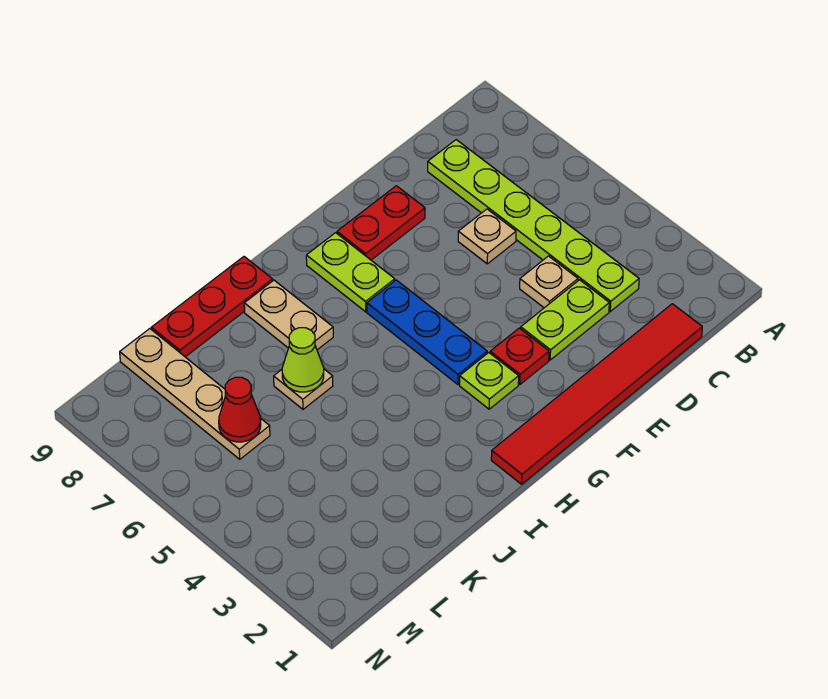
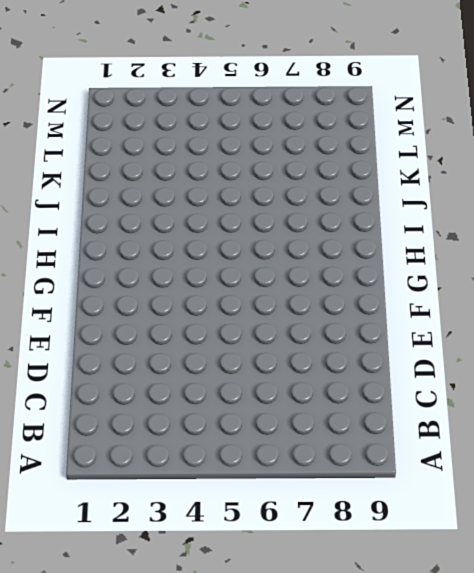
none -> red tile C1:H1 level 1
none -> lime plate C3:C8 level 1
none -> lime plate D3:E3 level 1

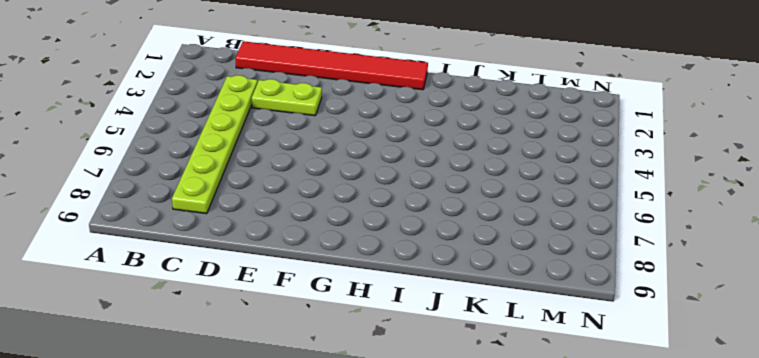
none -> tan plate D4 level 1
none -> tan plate D6 level 1
none -> red plate E8:F8 level 1

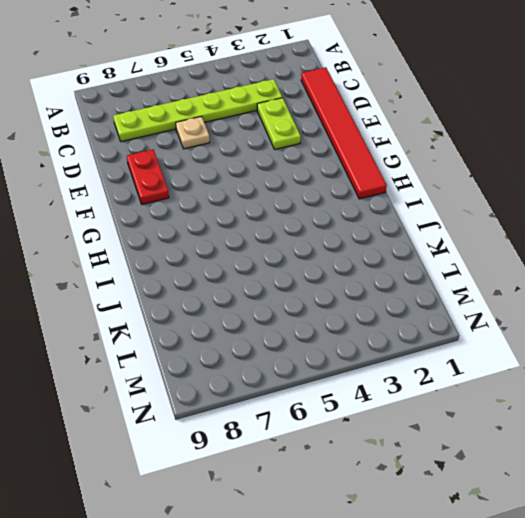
none -> tan plate D4 level 1
none -> red plate F3 level 1
none -> lime plate G3 level 1

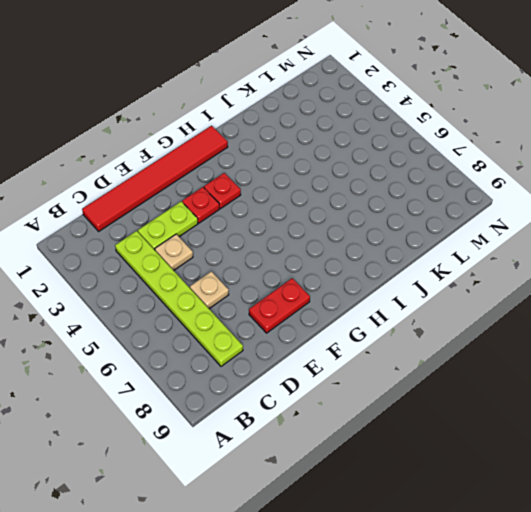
red plate G3 level 1 -> lime plate G3 level 1
none -> blue plate G4:G6 level 1
none -> lime plate G7:G8 level 1
none -> tan plate I7:I8 level 1

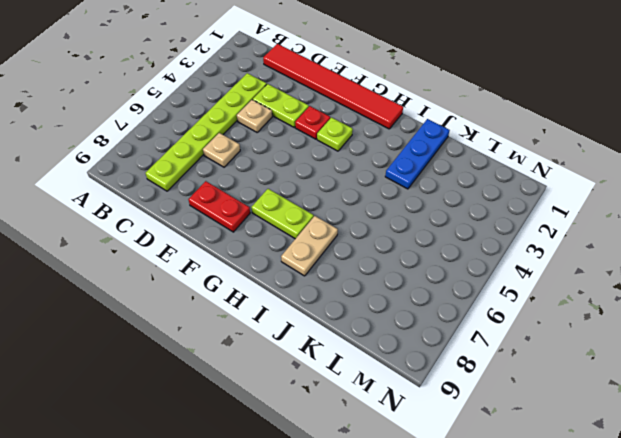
lime plate G7:H7 level 1 -> lime plate G7:G8 level 1
blue plate J1:J3 level 1 -> blue plate G4:G6 level 1
none -> red plate I9:K9 level 1
none -> tan plate J6 level 1
none -> tan plate L6:L9 level 1

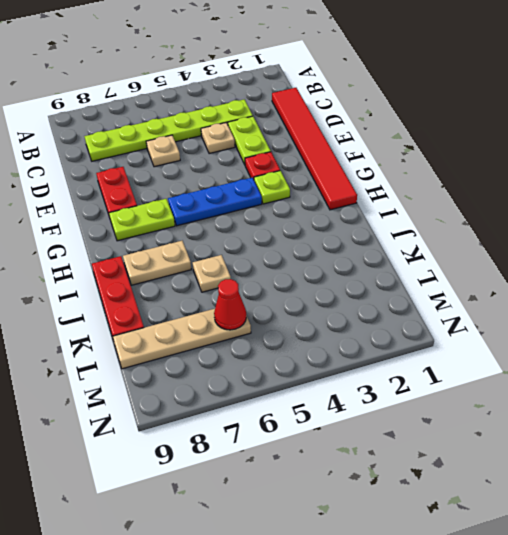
none -> lime cone J6 level 2

